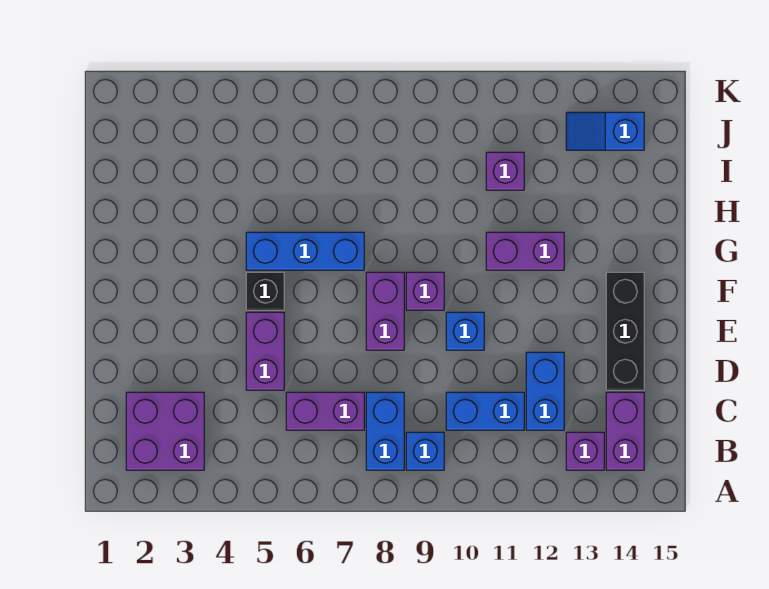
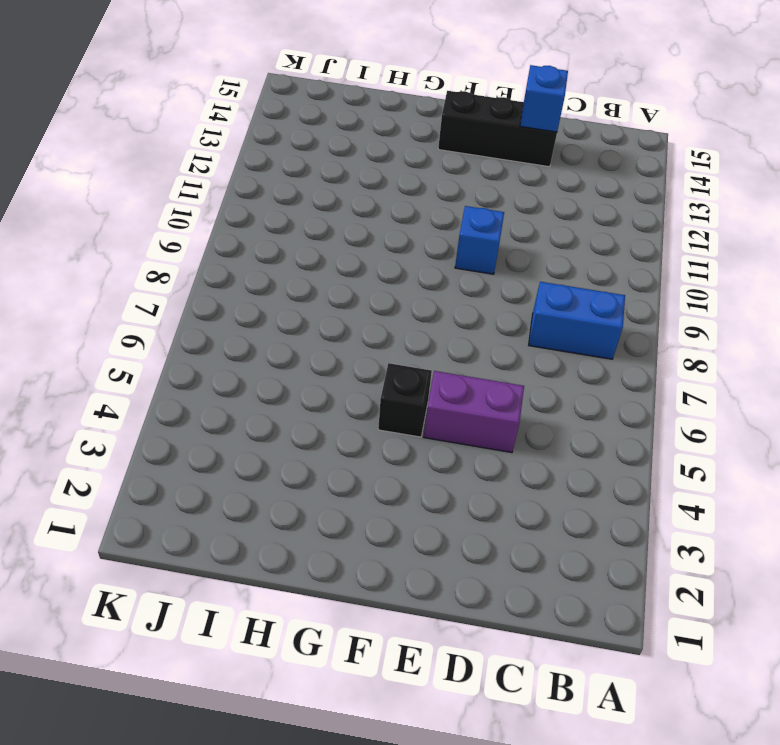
blue brick D14 level 2 -> blue brick B9 level 1
none -> purple brick B2:C3 level 1
none -> purple brick B13 level 1
none -> purple brick B14:C14 level 1

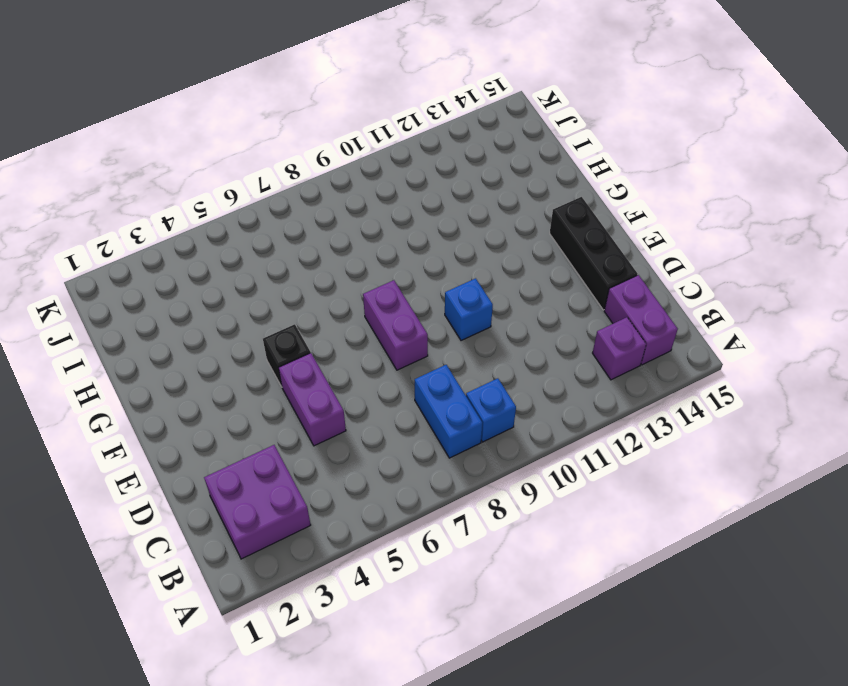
none -> purple brick C6:C7 level 1
none -> blue brick C10:C11 level 1
none -> blue brick C12:D12 level 1

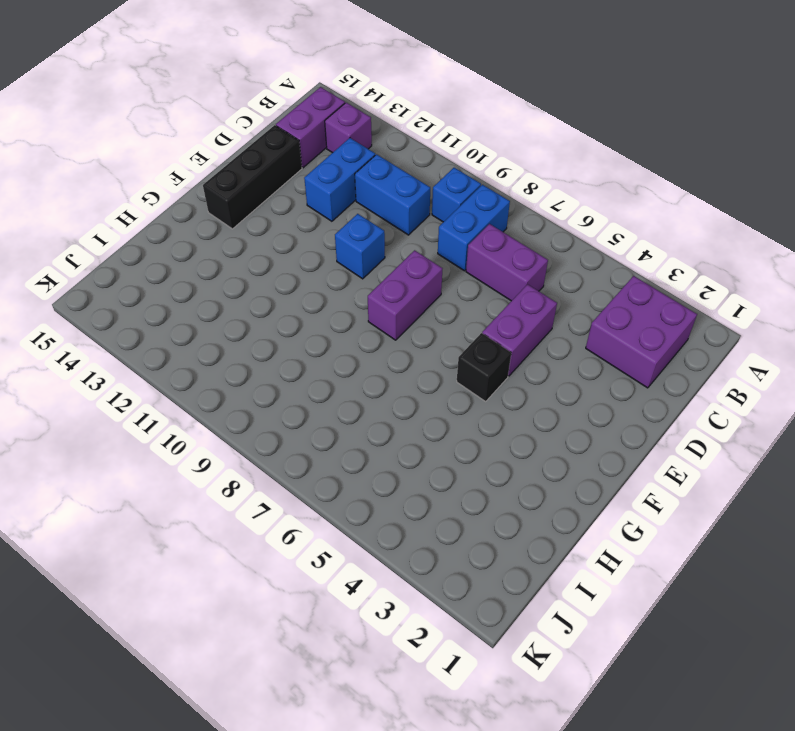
none -> purple brick F9 level 1
none -> blue brick G5:G7 level 1
none -> purple brick G11:G12 level 1

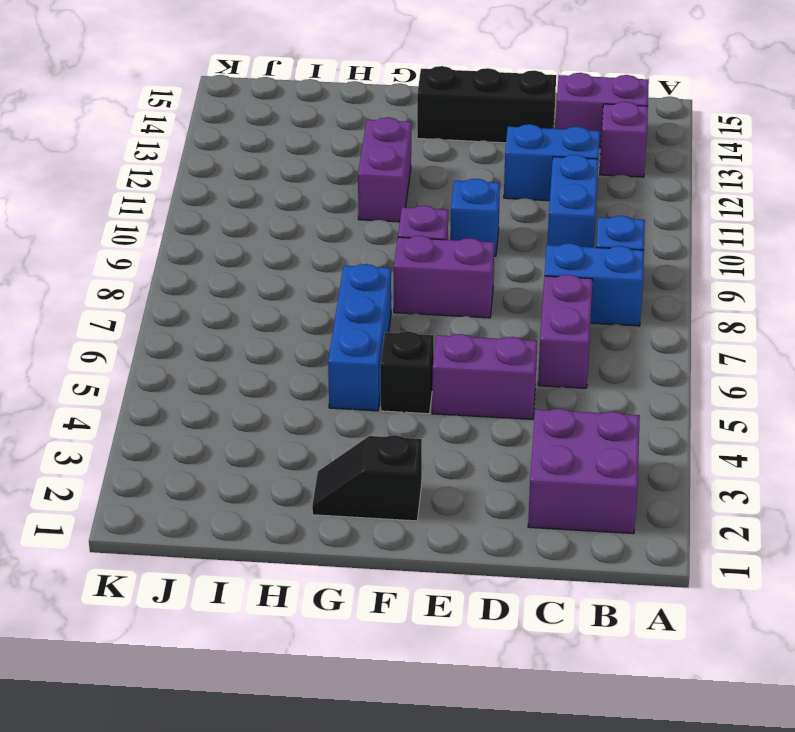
black slope F2:G2 level 1 top F -> none
none -> purple brick I11 level 1
none -> blue slope J13:J14 level 1 top 14

